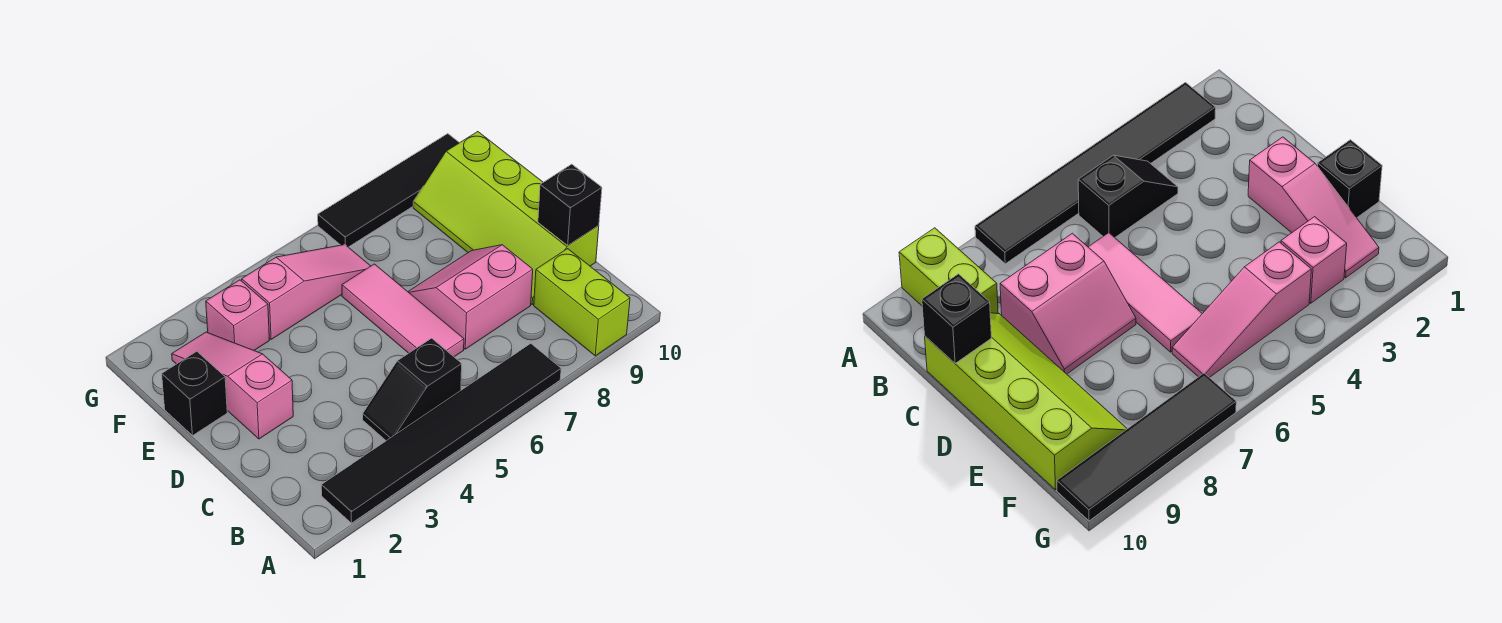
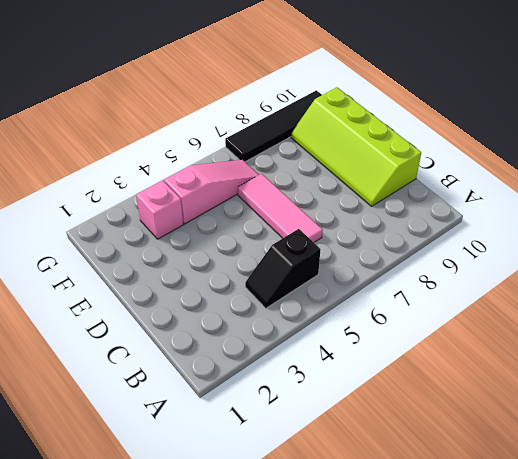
none -> black tile A2:A7 level 1
none -> lime brick A9:B9 level 1
none -> pink slope C7:D8 level 1 top C

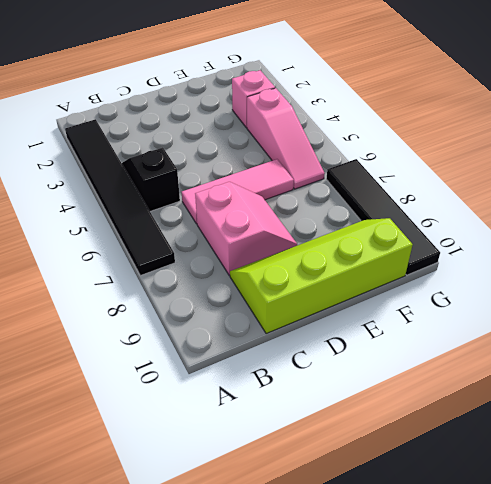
none -> lime brick A9:B9 level 1
none -> pink slope D2:F2 level 1 top D
none -> black brick E1 level 1

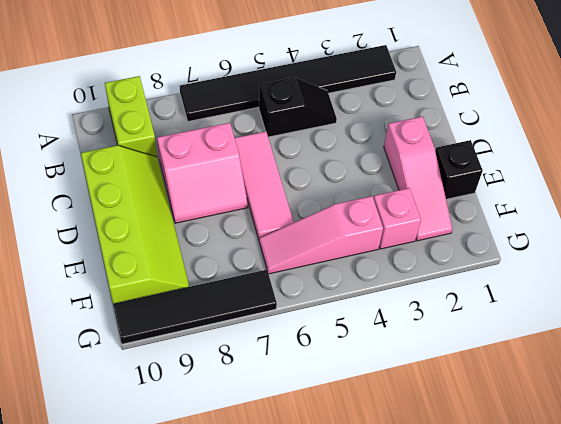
none -> black brick C10 level 2

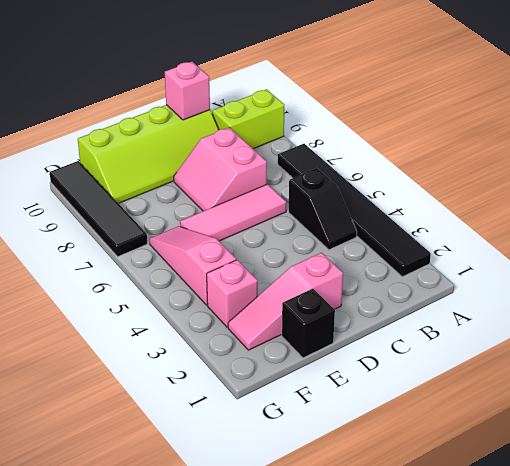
pink brick C10 level 2 -> black brick C10 level 2

